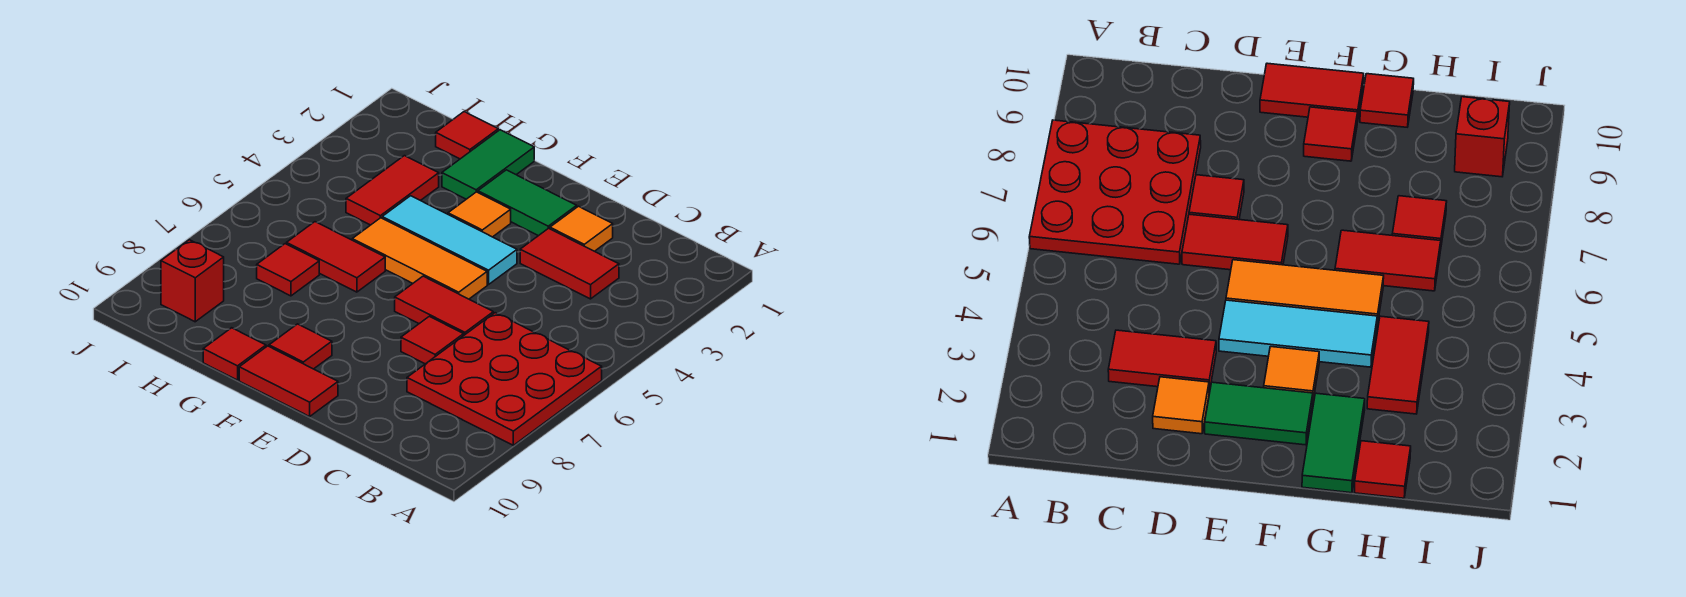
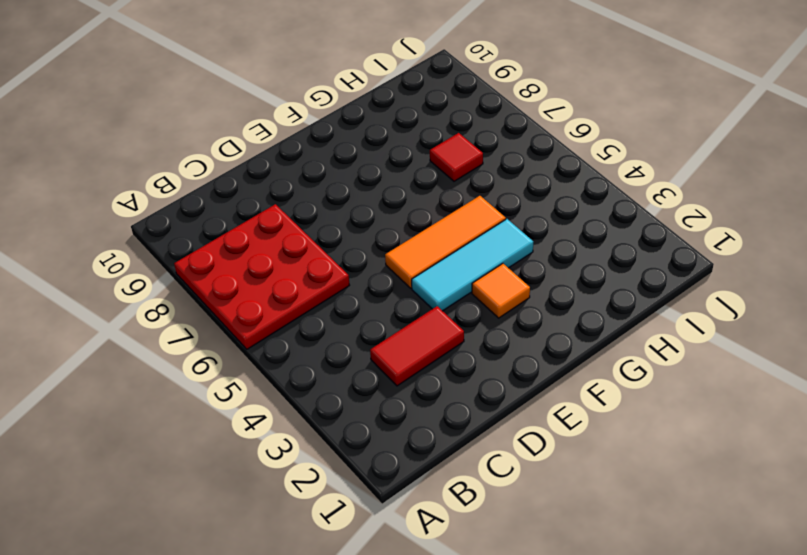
none -> orange tile D2 level 1
none -> red tile D6:E6 level 1
none -> red tile D7 level 1

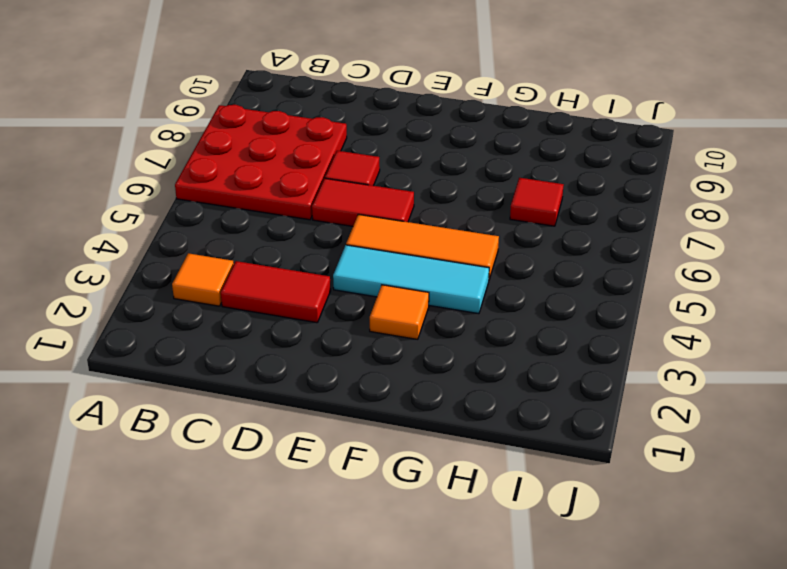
orange tile B3 level 1 -> orange tile D2 level 1
none -> green tile E2:F2 level 1
none -> red tile E10:F10 level 1
none -> red tile F9 level 1

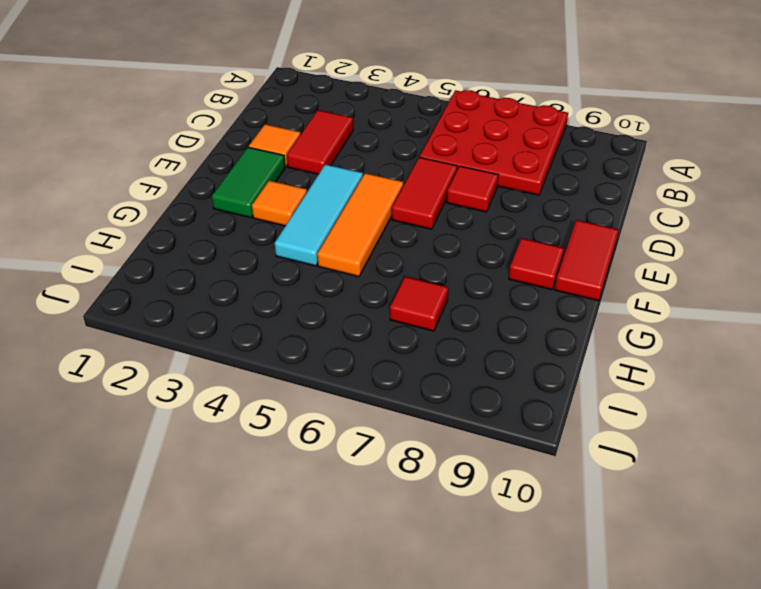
none -> green tile G1:G2 level 1
none -> red tile G6:H6 level 1
none -> red tile G10 level 1

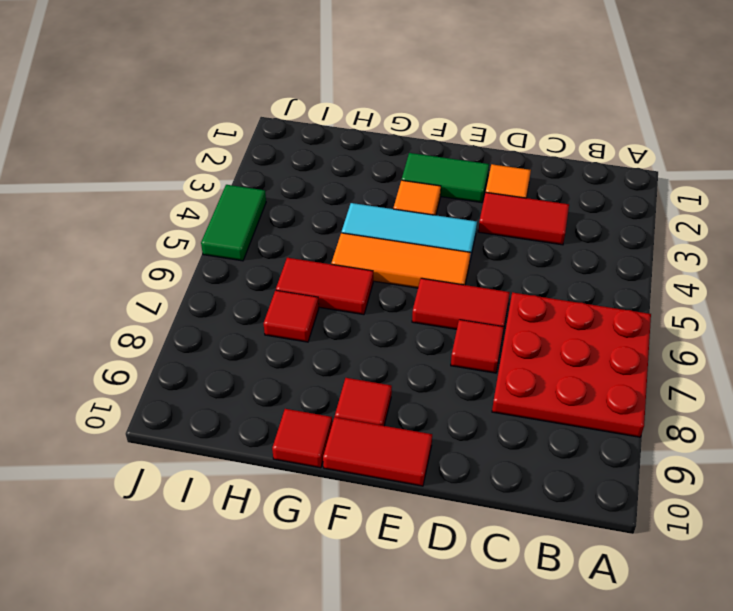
green tile J4:J5 level 1 -> green tile G1:G2 level 1
none -> red tile H1 level 1
none -> red tile H3:H4 level 1
none -> red brick I9 level 1

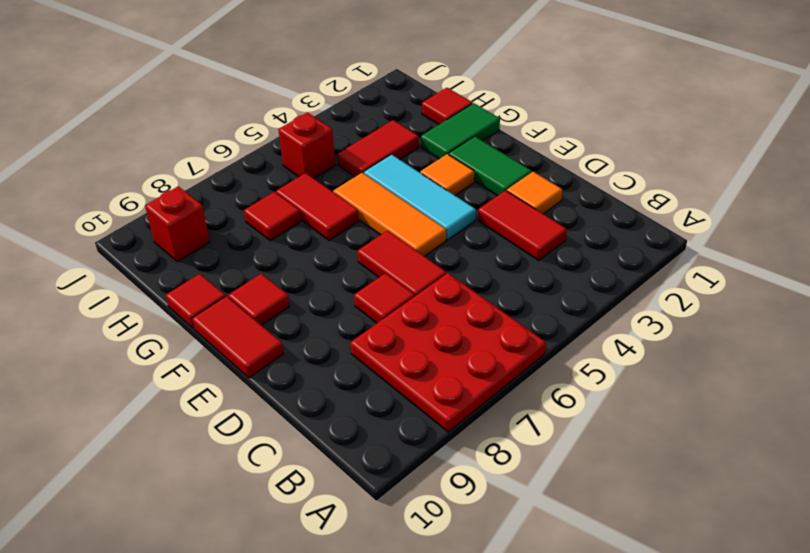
red brick I5 level 1 -> none

